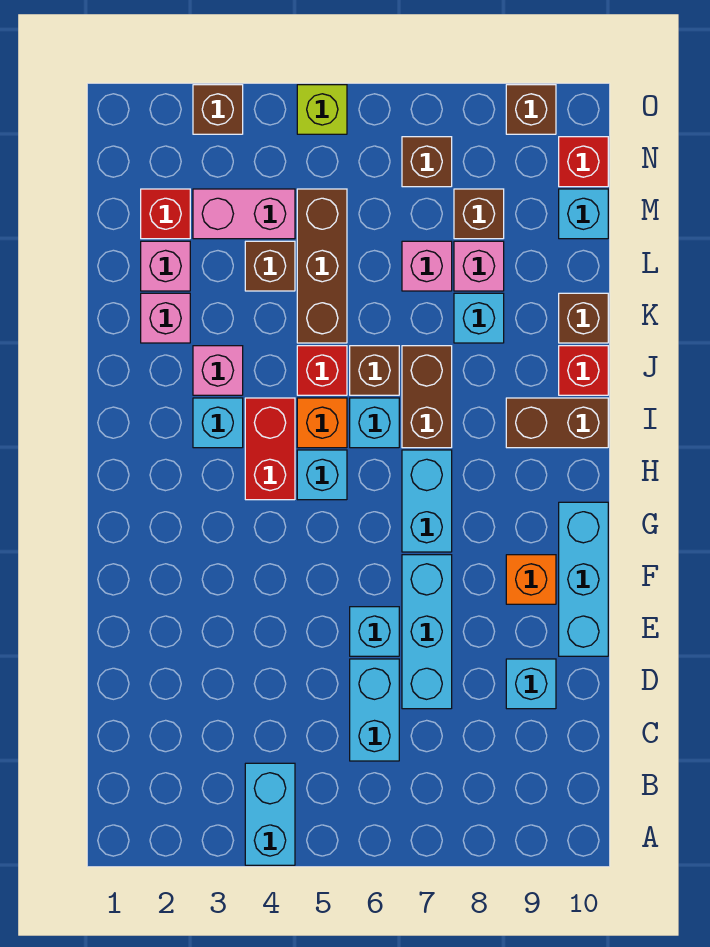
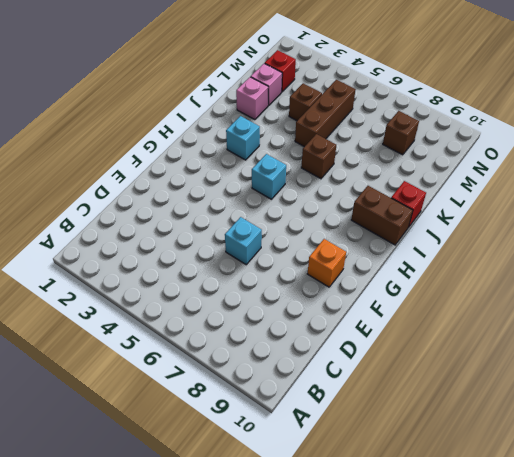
none -> cyan brick A4:B4 level 1
none -> cyan brick C6:D6 level 1
none -> cyan brick D7:F7 level 1
none -> cyan brick D9 level 1

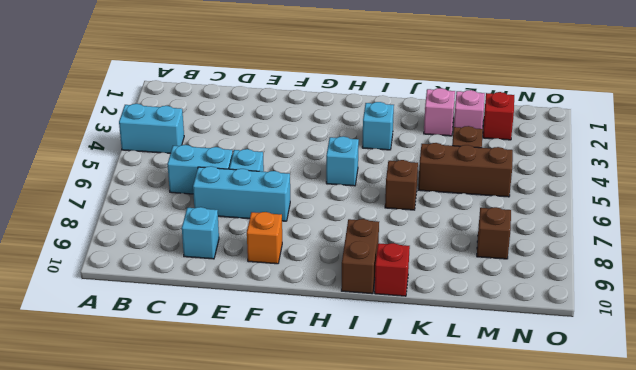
none -> cyan brick E10:G10 level 1
none -> cyan brick G7:H7 level 1
none -> red brick H4:I4 level 1
none -> orange brick I5 level 1

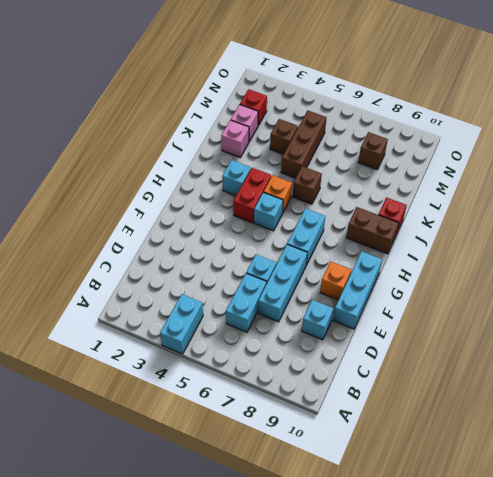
none -> cyan brick I6 level 1
none -> brown brick I7:J7 level 1
none -> pink brick J3 level 1
none -> red brick J5 level 1

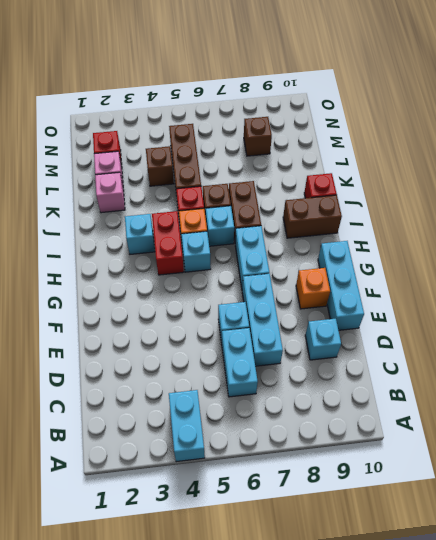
none -> pink brick J3 level 1
none -> cyan brick K8 level 1
none -> brown brick K10 level 1
none -> pink brick L7 level 1

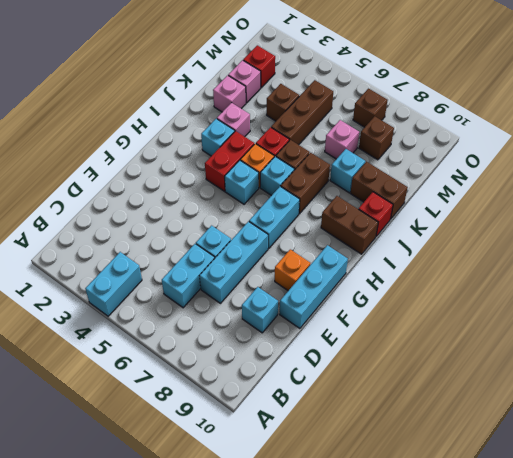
brown brick K9:K10 level 1 -> brown brick K10 level 1
none -> pink brick L8 level 1
none -> pink brick M3:M4 level 1
none -> cyan brick M10 level 1
none -> red brick N10 level 1

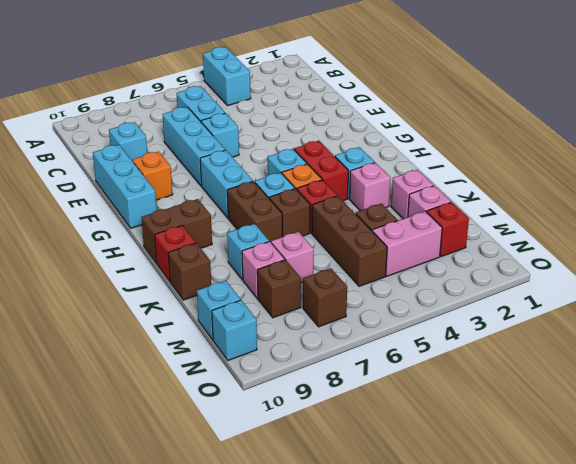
cyan brick N10 level 1 -> red brick N10 level 1
none -> brown brick O3 level 1
none -> lime brick O5 level 1
none -> brown brick O9 level 1

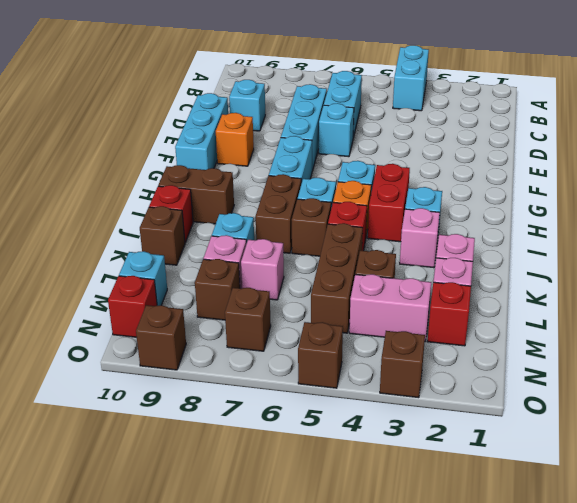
brown brick O5 level 1 -> lime brick O5 level 1

